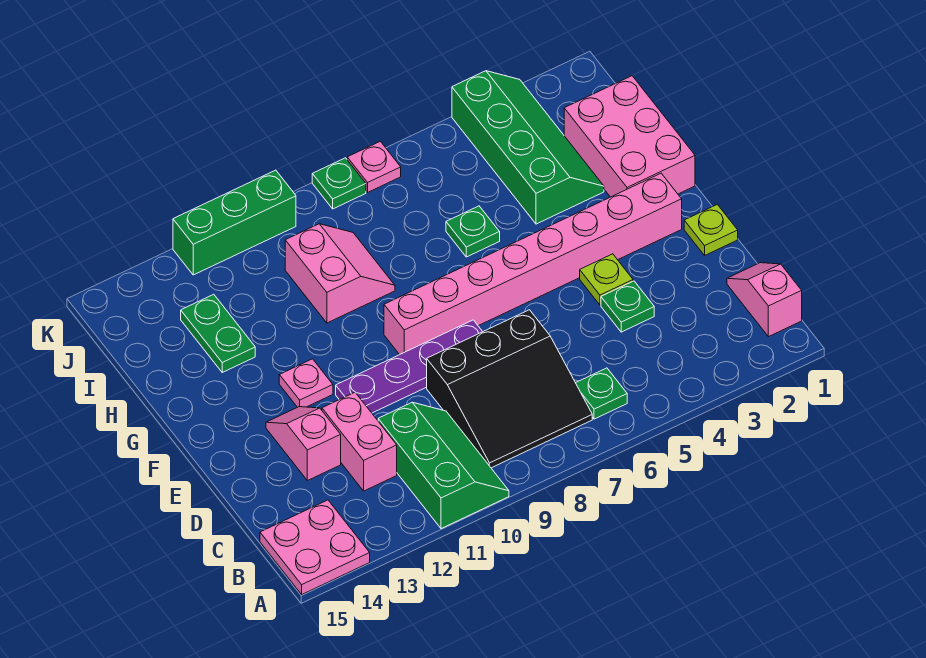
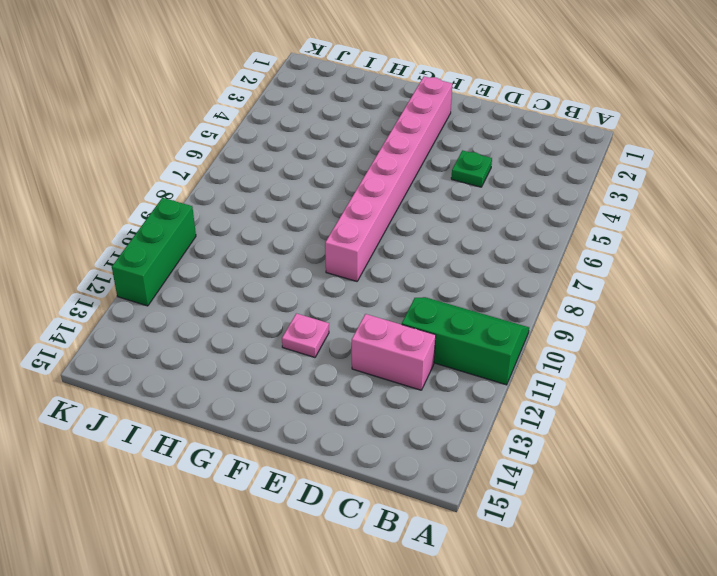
none -> pink plate A14:B15 level 1
none -> pink slope B1:C1 level 1 top B
none -> green plate B6 level 1

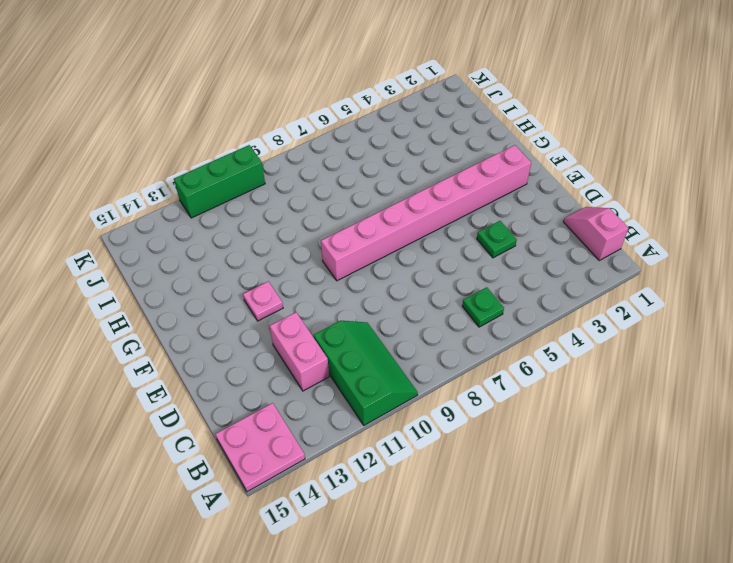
none -> black slope B7:D9 level 1 top D
none -> pink slope D13:E13 level 1 top D
none -> lime plate E1 level 1

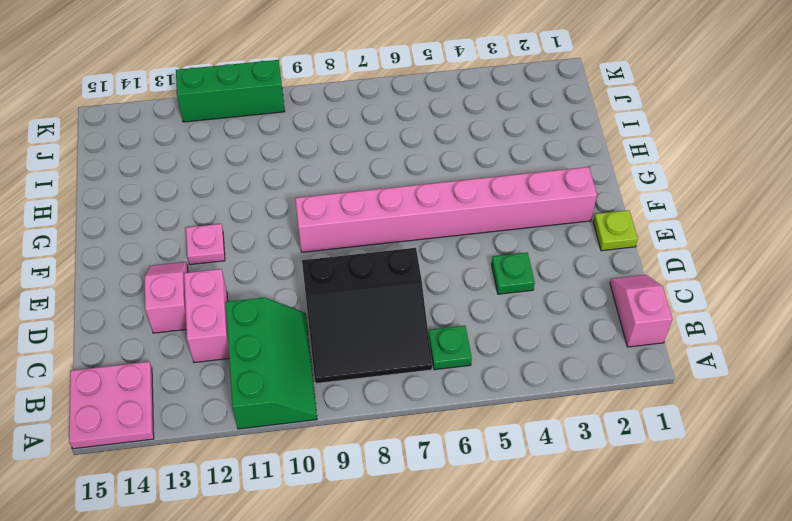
none -> lime plate E4 level 1
none -> purple plate E8:E11 level 1
none -> pink brick G1:I2 level 1

